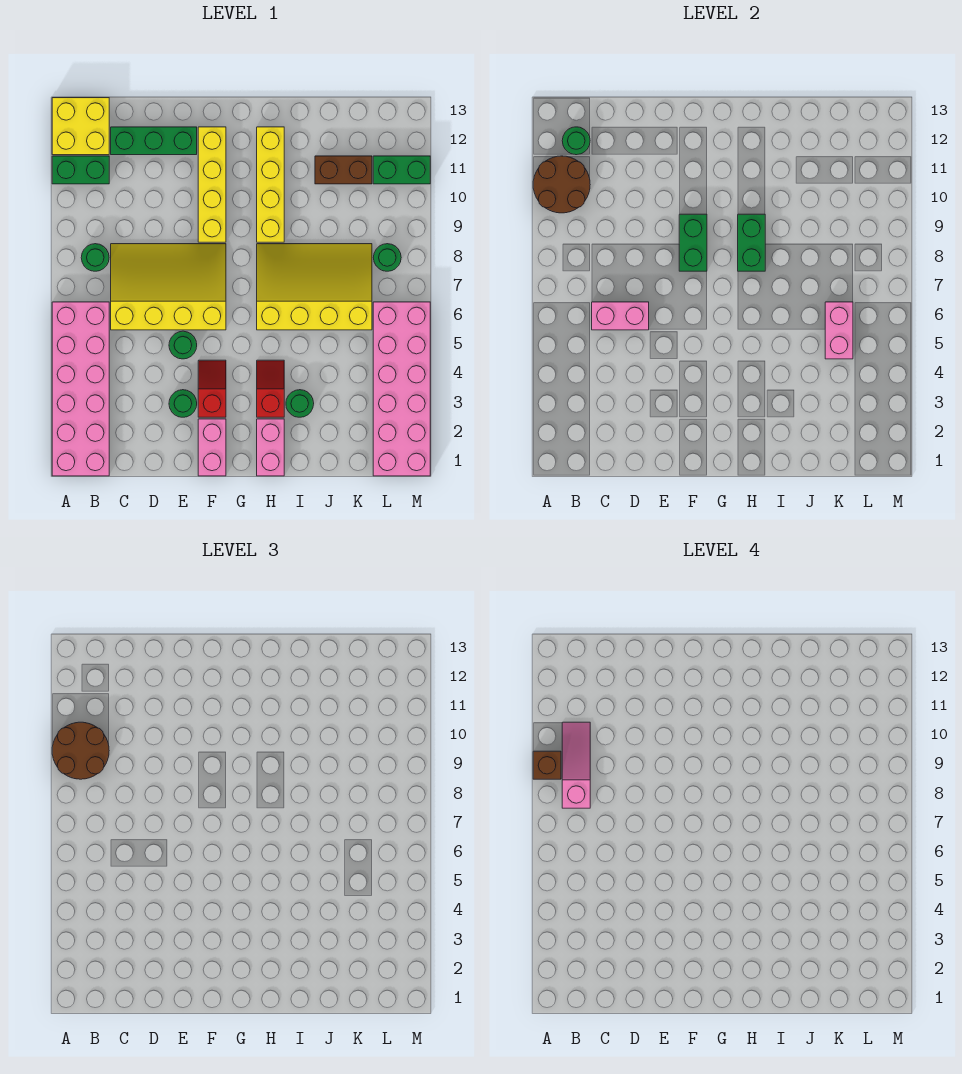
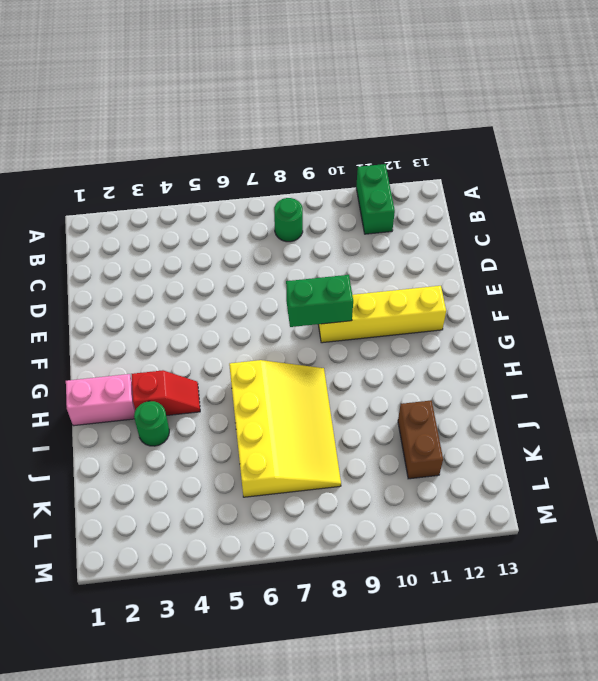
none -> pink brick A1:B6 level 1
none -> yellow brick A12:B13 level 1
none -> yellow slope C6:F8 level 1 top 6

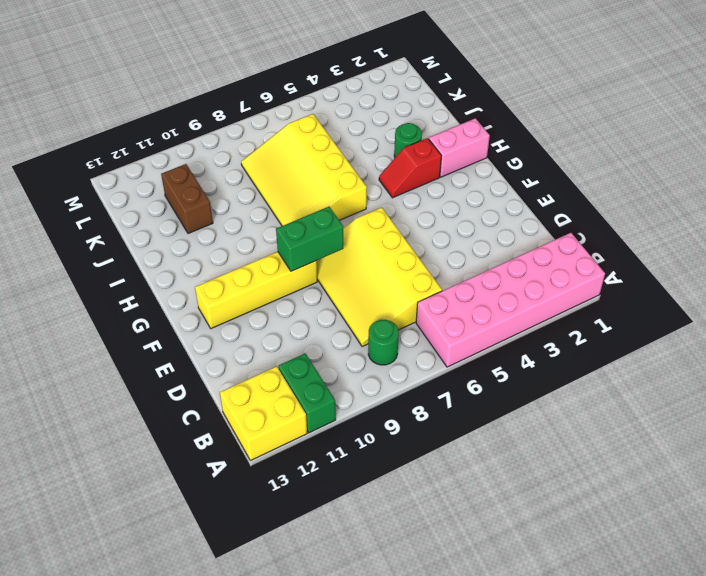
none -> green brick C12:E12 level 1
none -> green round brick E3 level 1
none -> green round brick E5 level 1

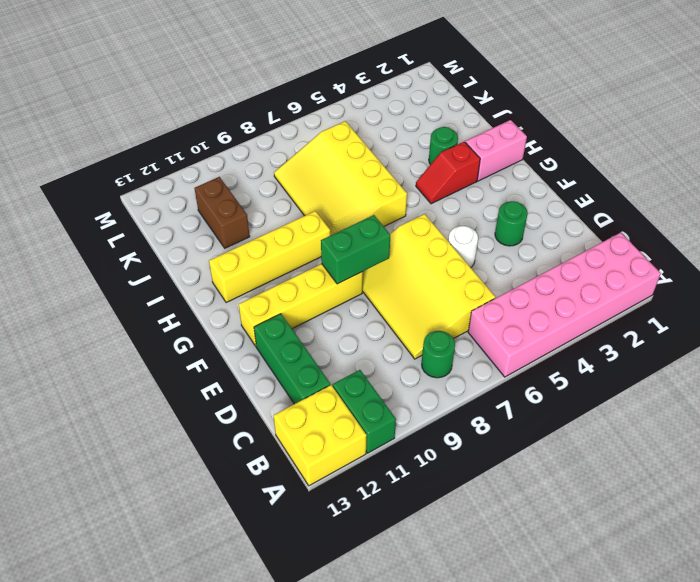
white round brick E5 level 1 -> green round brick E5 level 1
none -> pink brick F1:F2 level 1
none -> red slope F3:F4 level 1 top 3
none -> pink brick L1:M6 level 1

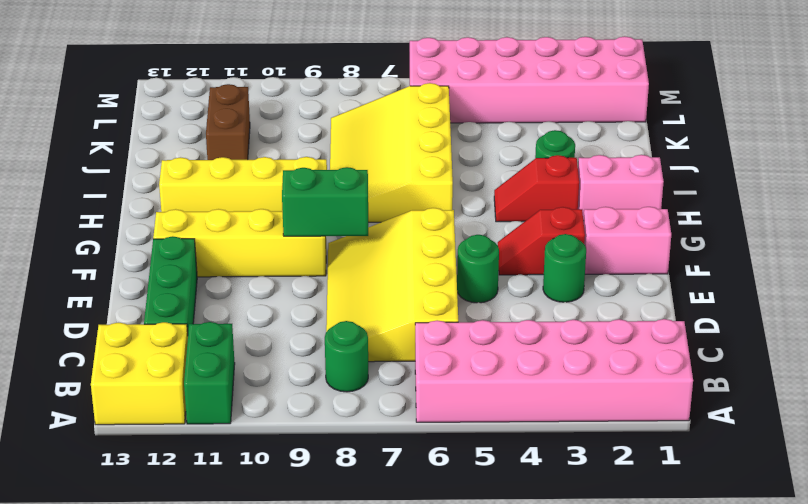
none -> green round brick L8 level 1
none -> green brick L11:M11 level 1
none -> brown round brick A10:B11 level 2

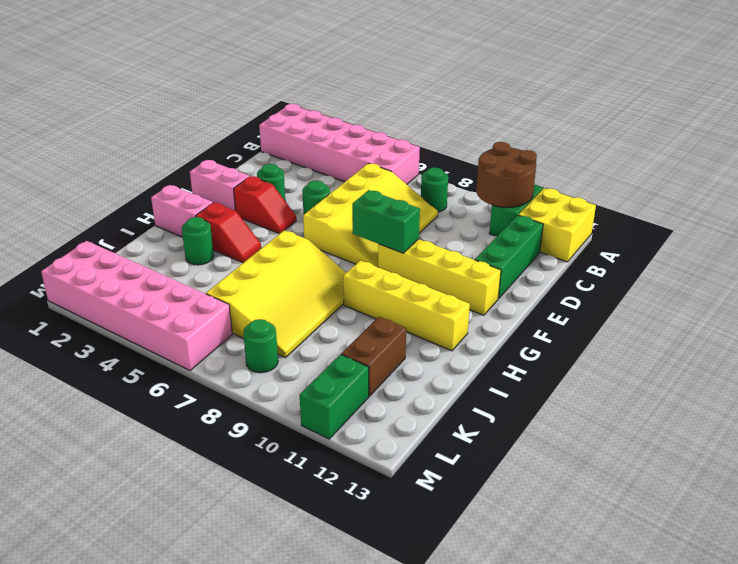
none -> green round brick B12 level 2
none -> pink brick C6:D6 level 2
none -> green brick H8:H9 level 2

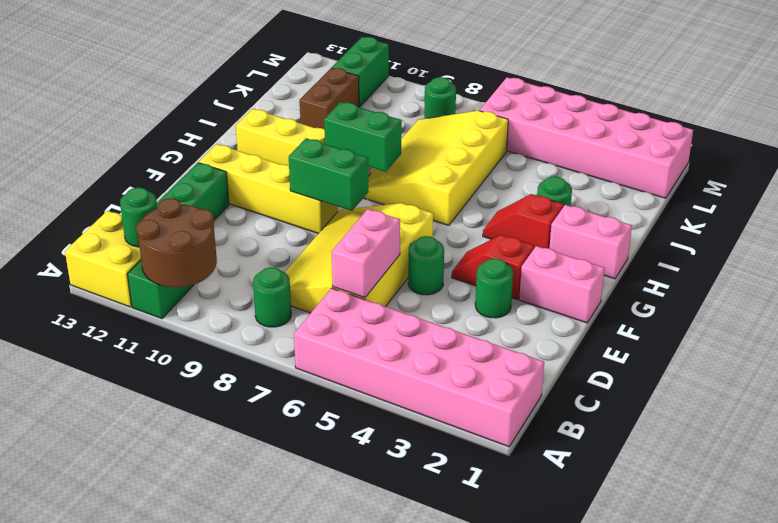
none -> pink brick K5:K6 level 2
none -> brown round brick A9:B10 level 3
none -> brown brick A9 level 4

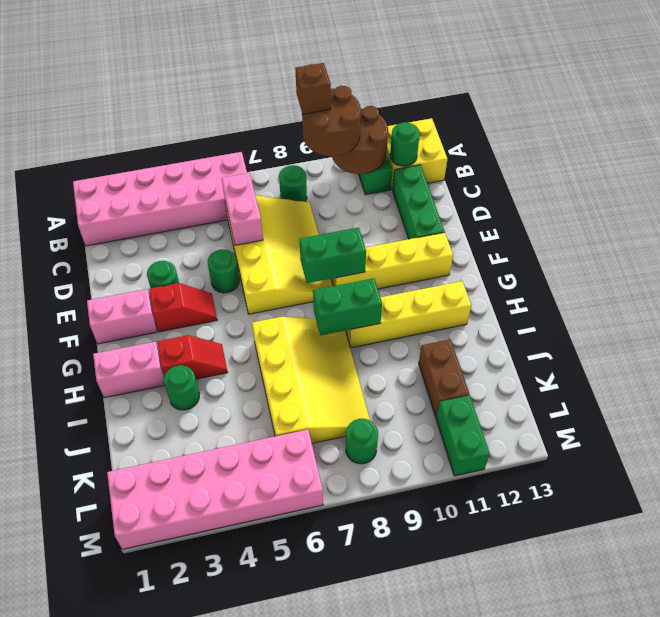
none -> pink brick K5:K6 level 2
none -> pink slope B8:B10 level 4 top 8

